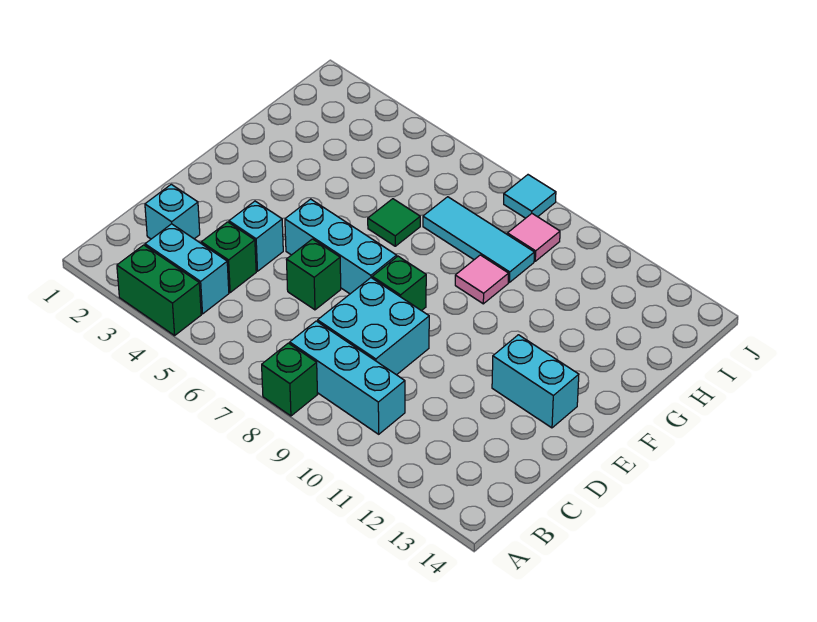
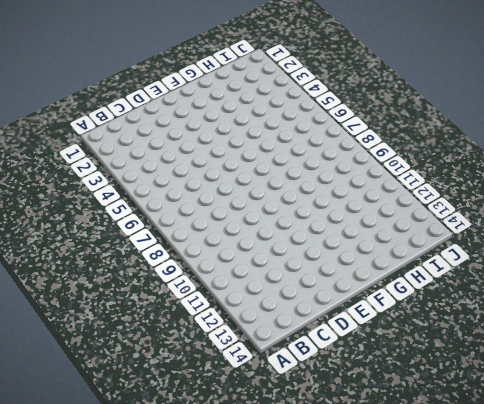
none -> green brick A3:A4 level 1
none -> green brick A8 level 1
none -> cyan brick B3:B4 level 1

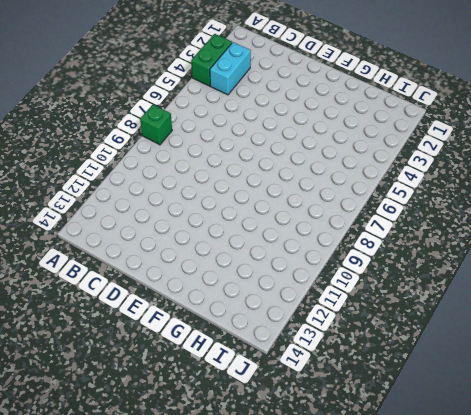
none -> cyan brick B8:B10 level 1
none -> cyan brick C2 level 1
none -> green brick C4 level 1

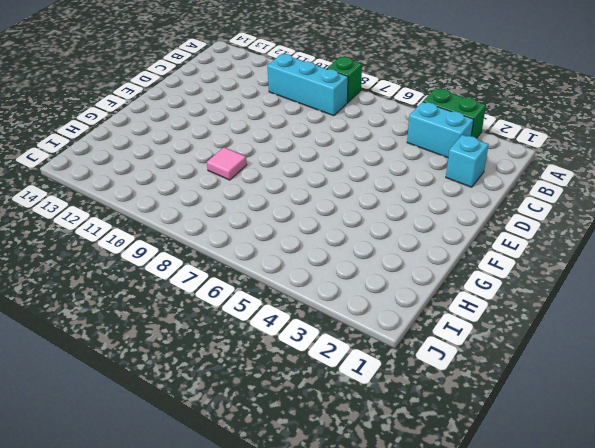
none -> green brick C4 level 1
none -> cyan brick C8:D9 level 1
none -> cyan brick D4 level 1

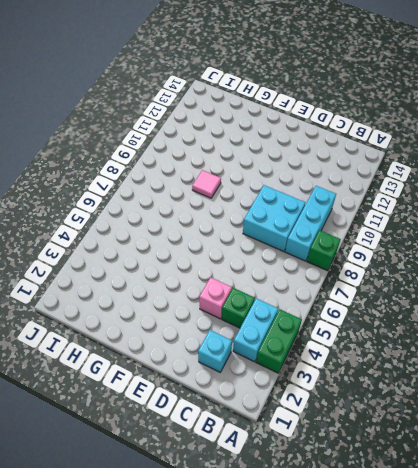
pink brick D4 level 1 -> cyan brick D4 level 1
none -> green brick D6 level 1
none -> cyan brick E5:E7 level 1
none -> green brick E8 level 1

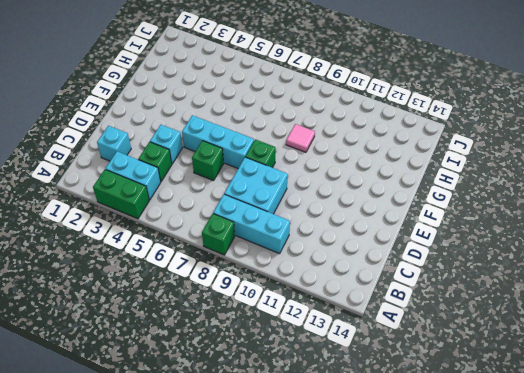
none -> cyan brick E12:E13 level 1
none -> green tile G6 level 1
none -> cyan tile H7:H9 level 1

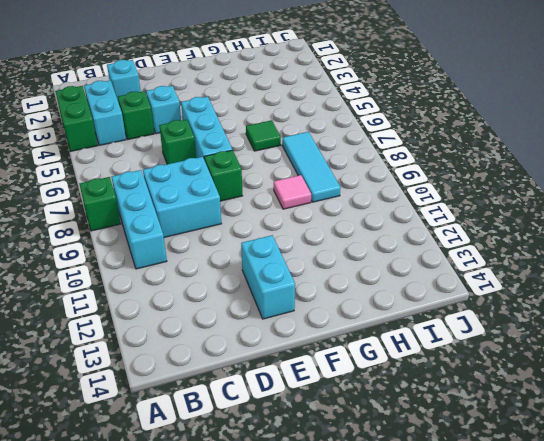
none -> pink tile I9 level 1
none -> cyan tile J8 level 1

